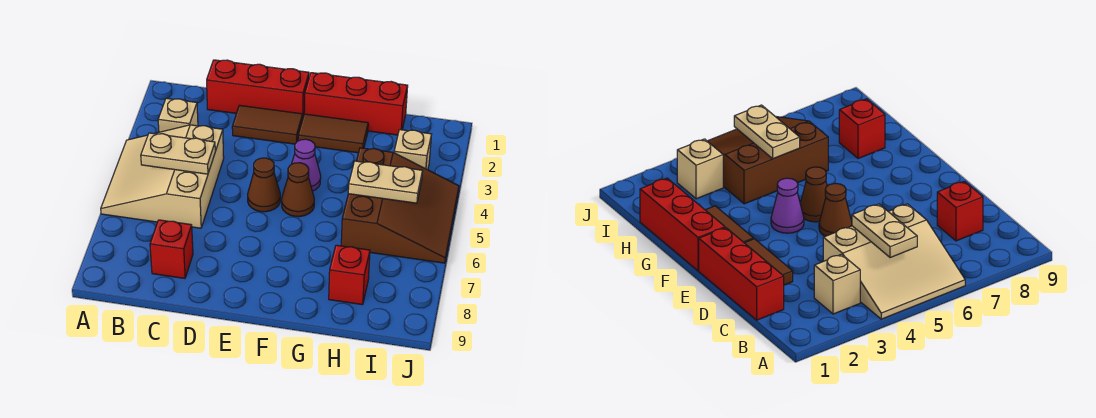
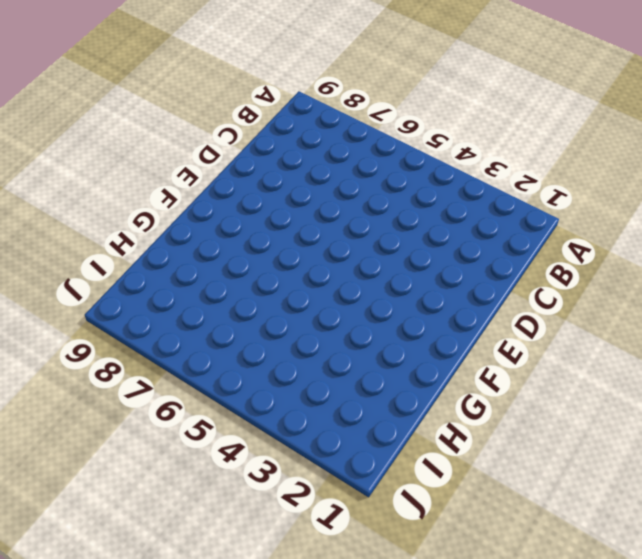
none -> tan slope A4:C6 level 1 top C
none -> tan brick B3 level 1
none -> red brick C1:E1 level 1

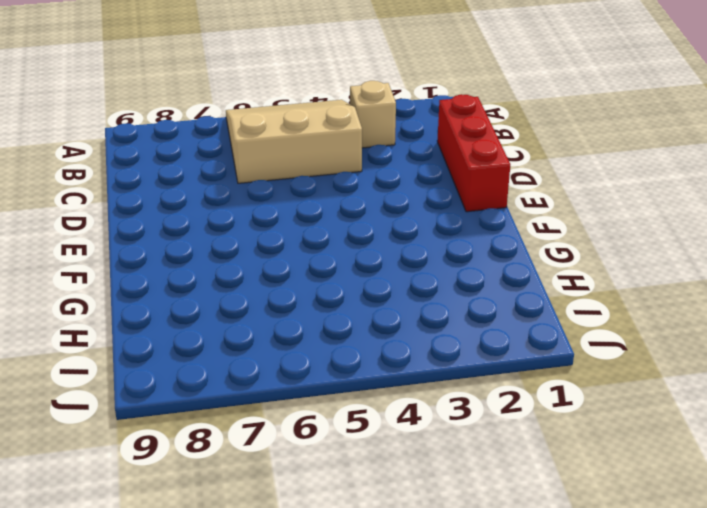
none -> red brick C8 level 1
none -> brown tile D2:E2 level 1
none -> brown cone E5 level 1

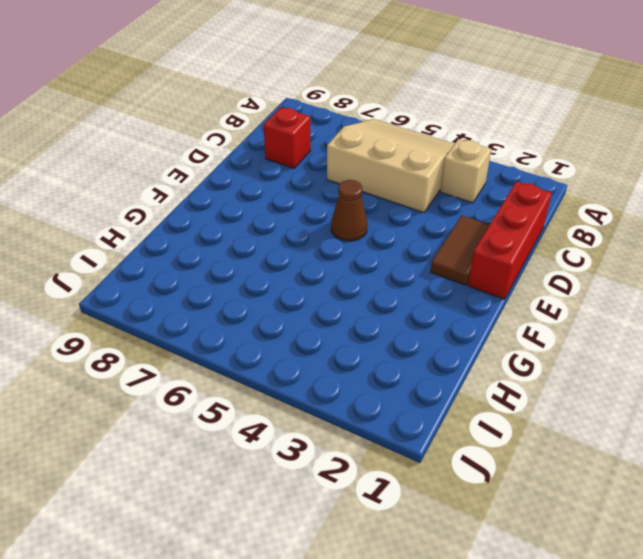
none -> red brick F1:H1 level 1
none -> brown tile F2:G2 level 1
none -> purple cone F4 level 1

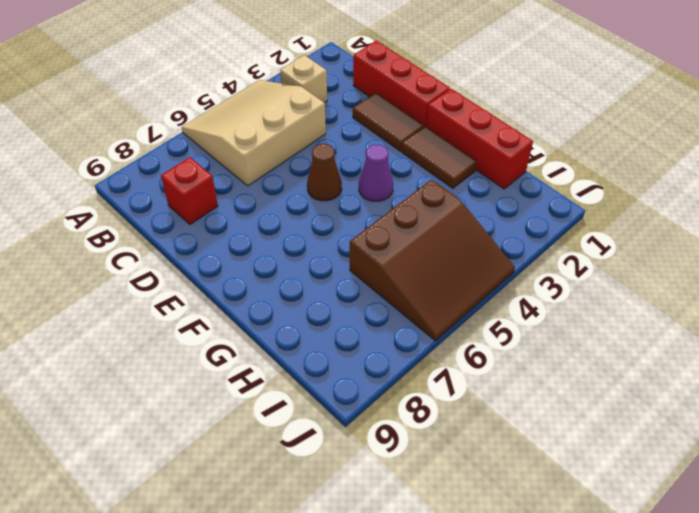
none -> brown cone F5 level 1
none -> red brick H8 level 1
none -> tan brick I3 level 1

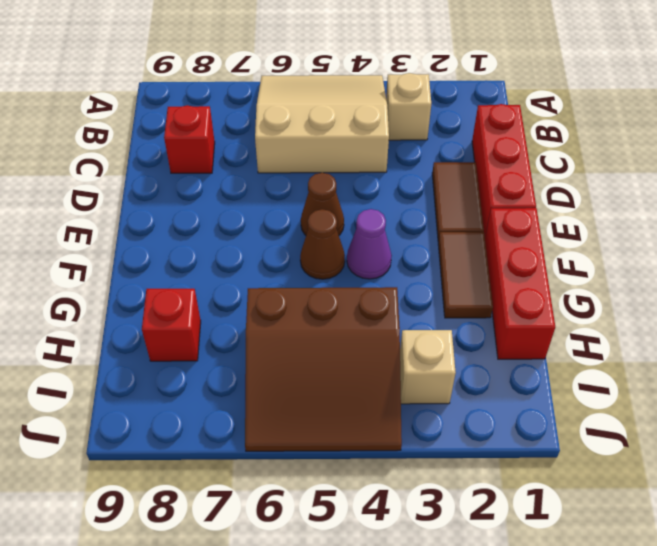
none -> tan plate B5:C5 level 2
none -> tan plate H5:I5 level 2

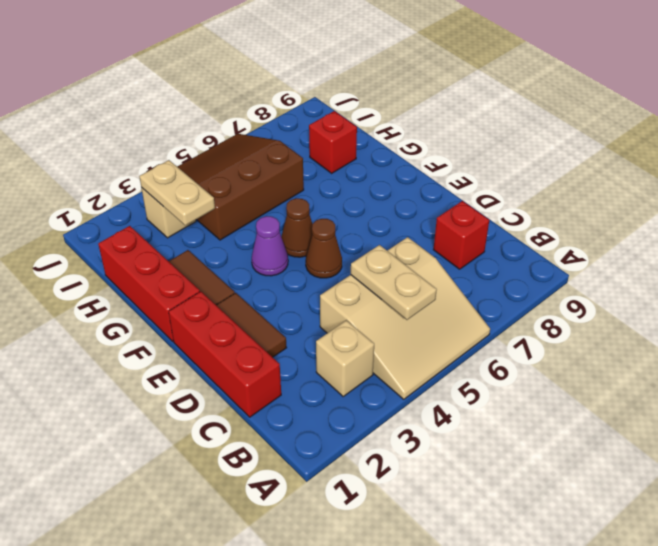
tan plate H3:I3 level 2 -> tan plate H5:I5 level 2

